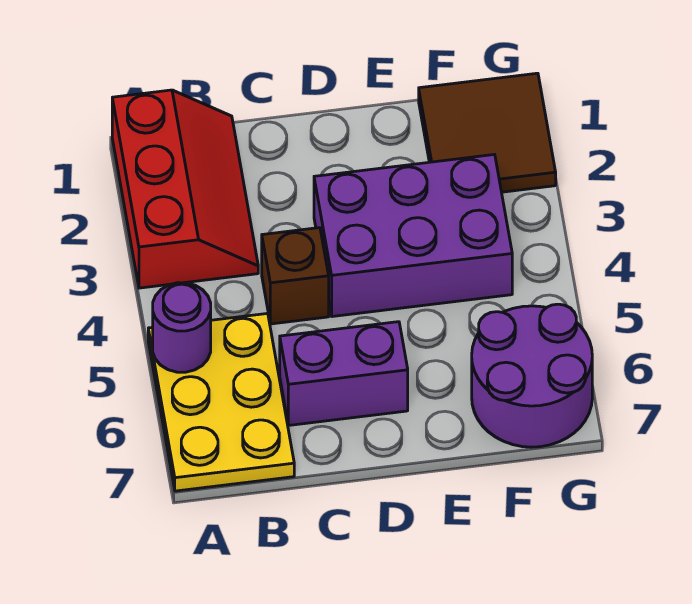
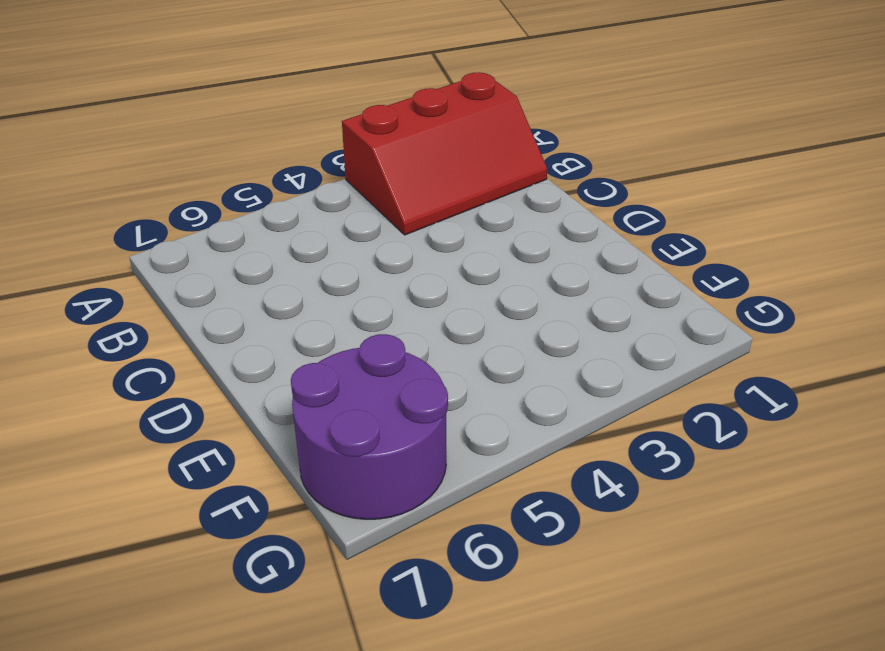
none -> yellow plate A5:B7 level 1
none -> brown brick C4 level 1

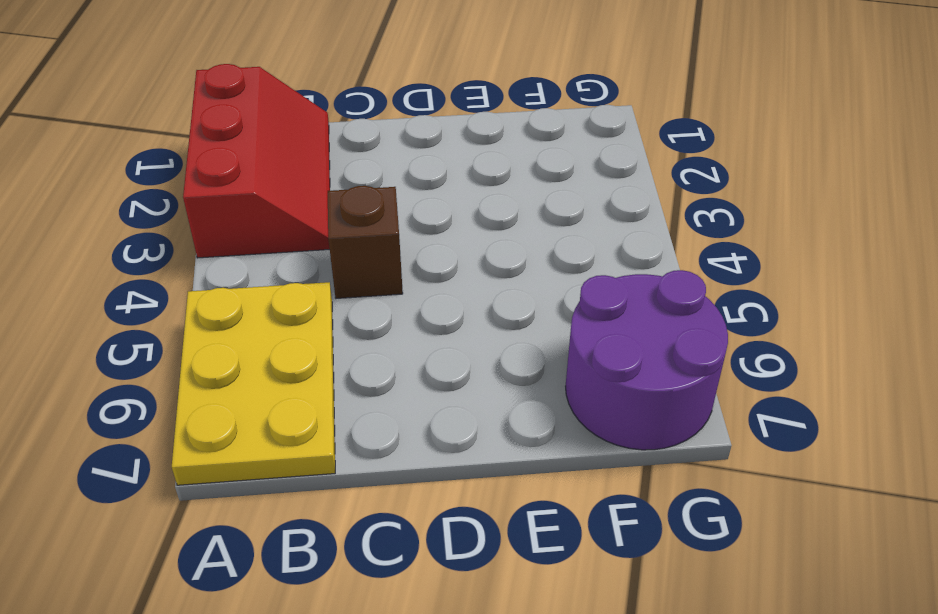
none -> purple brick C6:D6 level 1
none -> purple brick D3:F4 level 1

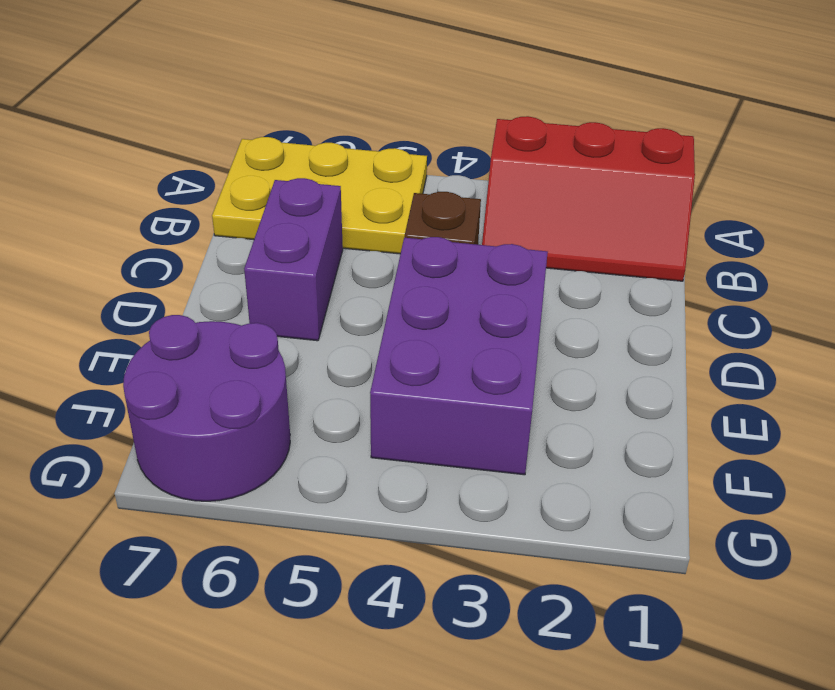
none -> brown tile F1:G2 level 1
none -> purple round brick A5 level 2

